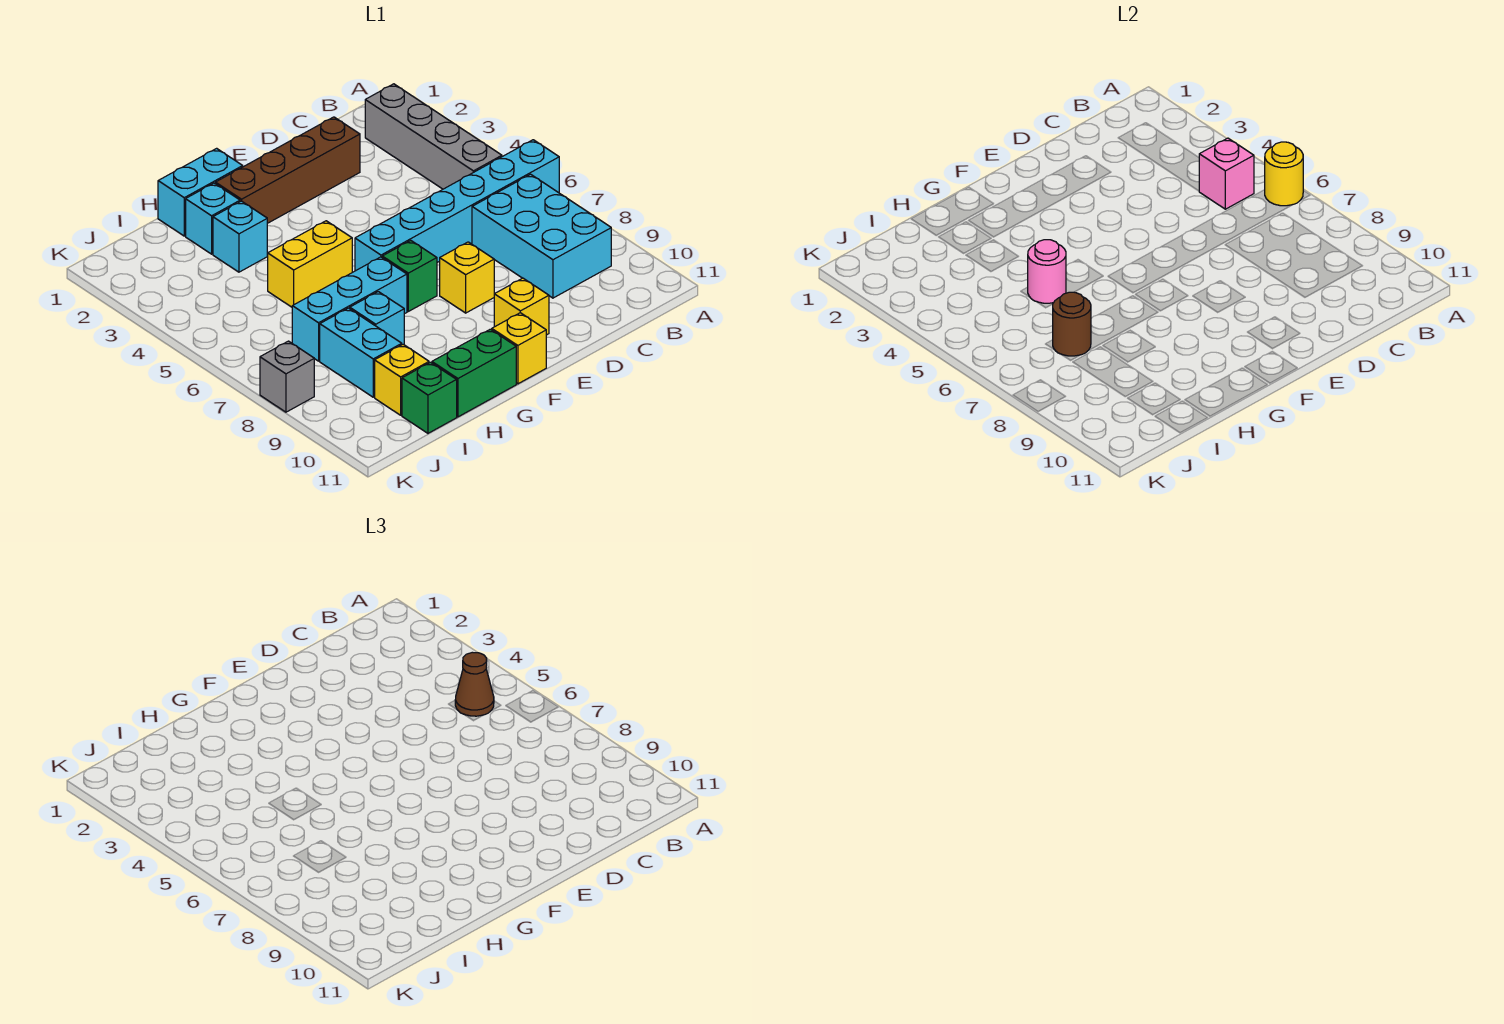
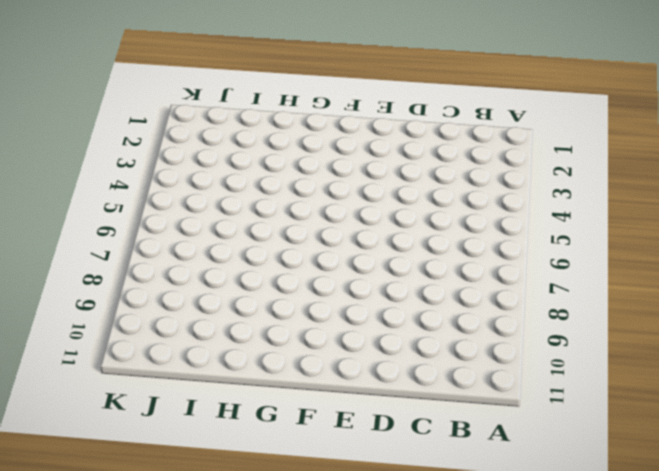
none -> cyan brick A6:F6 level 1
none -> grey brick B2:B5 level 1
none -> cyan brick B7:C9 level 1

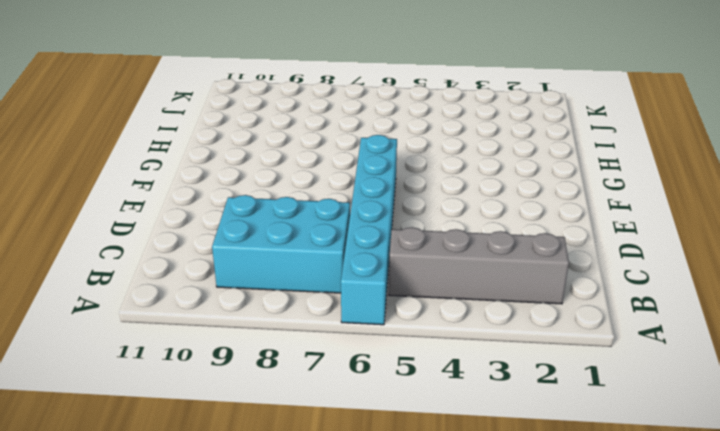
none -> brown brick D2:G2 level 1
none -> yellow brick E8 level 1
none -> yellow brick E10 level 1

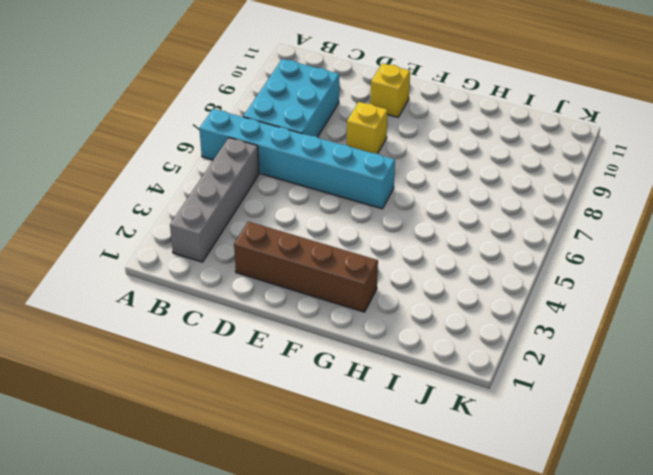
none -> green brick F7 level 1
none -> yellow brick F11 level 1
none -> cyan brick G1:H1 level 1

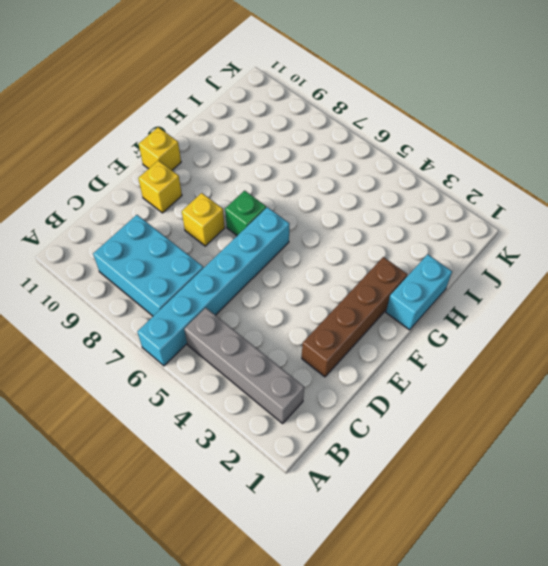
none -> yellow brick G5:H5 level 1
none -> cyan brick G7:I7 level 1
none -> green brick G11:H11 level 1

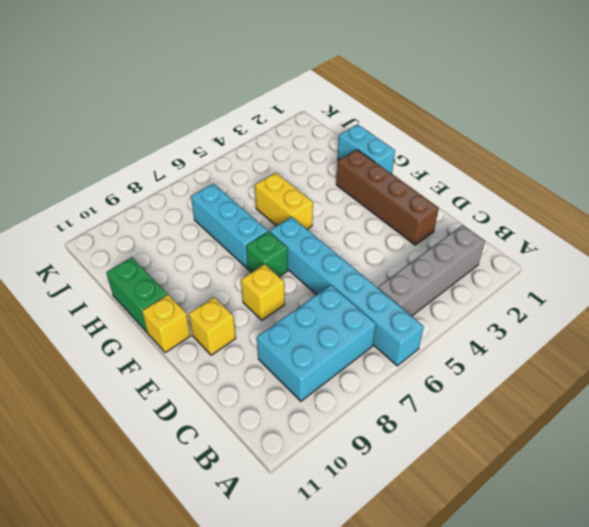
none -> cyan brick H2 level 1
none -> cyan brick H3 level 1
none -> cyan brick H8 level 1

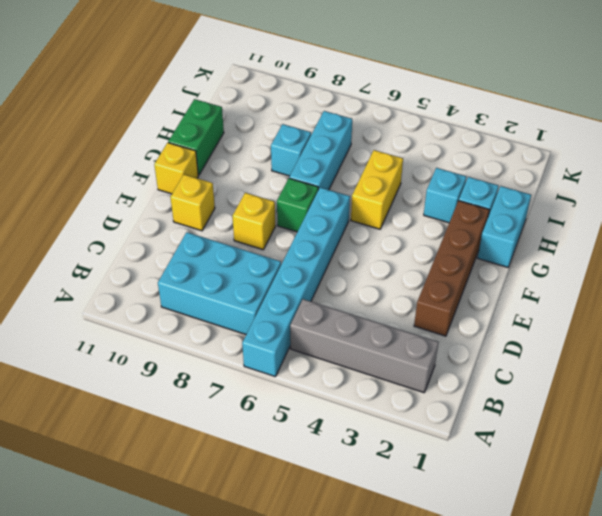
none -> cyan brick I8:I9 level 1
none -> yellow brick I10 level 1
none -> green brick I11 level 1

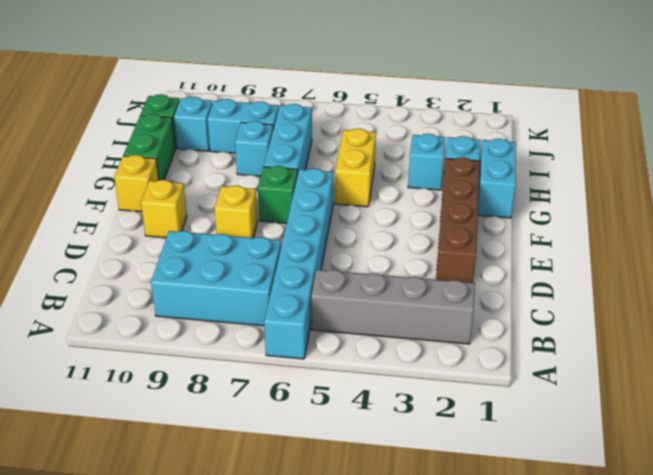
cyan brick I10 level 1 -> yellow brick I10 level 1
none -> grey brick K8 level 1
none -> yellow round brick A6 level 2
none -> pink brick B5 level 2

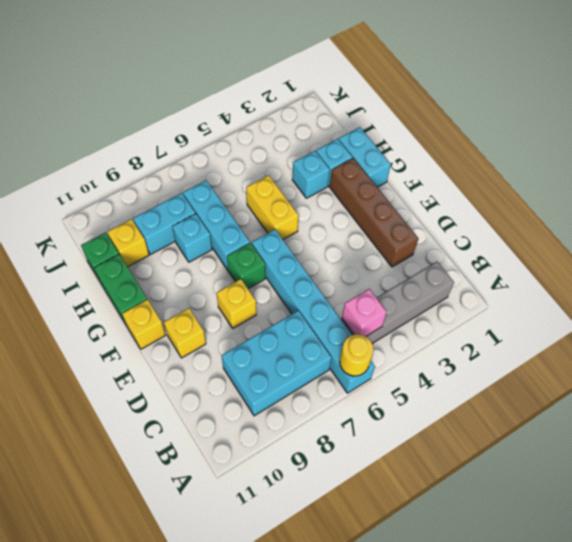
none -> grey brick K8 level 1
none -> pink round brick H5 level 2
none -> brown round brick I7 level 2

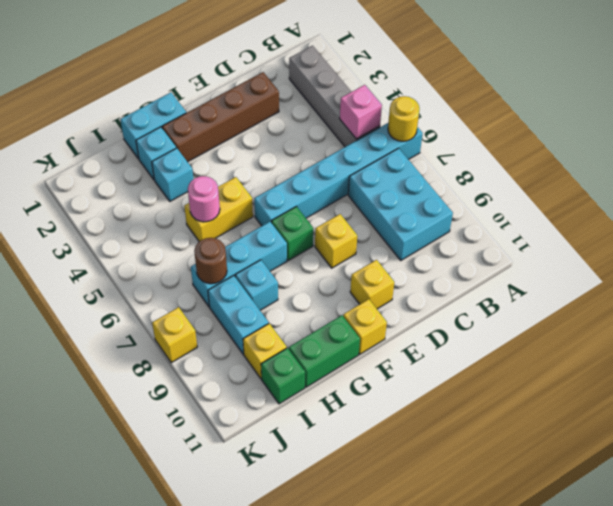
yellow brick K8 level 1 -> grey brick K8 level 1
none -> brown cone B5 level 3

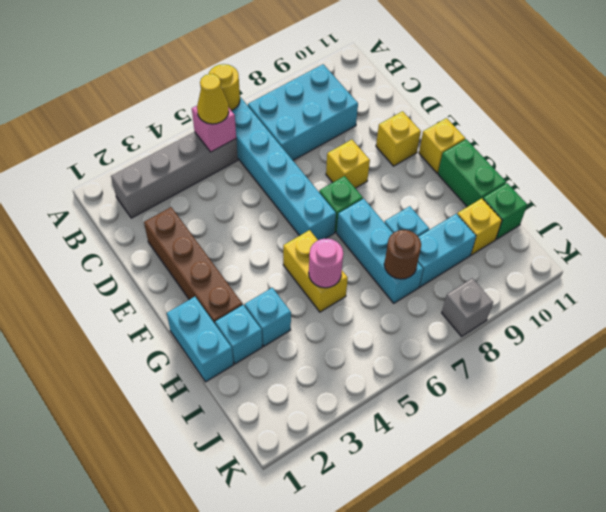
yellow cone B5 level 3 -> brown cone B5 level 3

